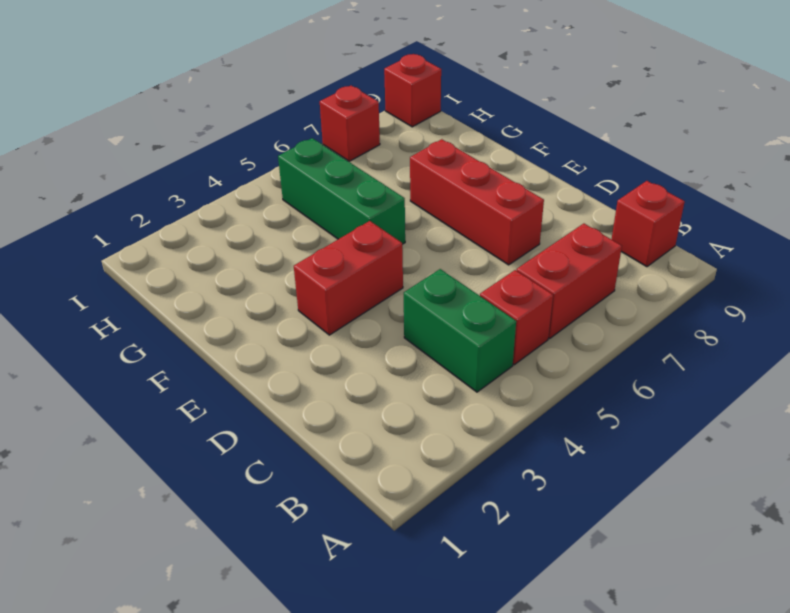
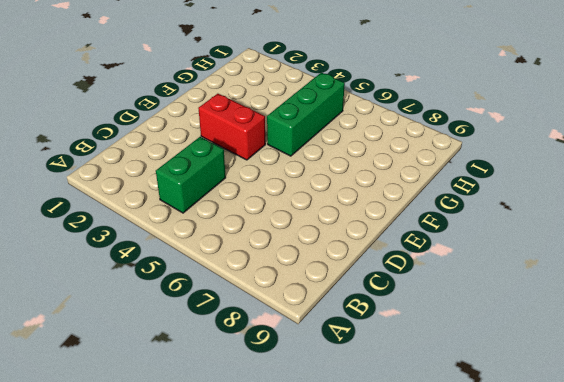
none -> red brick B5 level 1
none -> red brick B6:B7 level 1

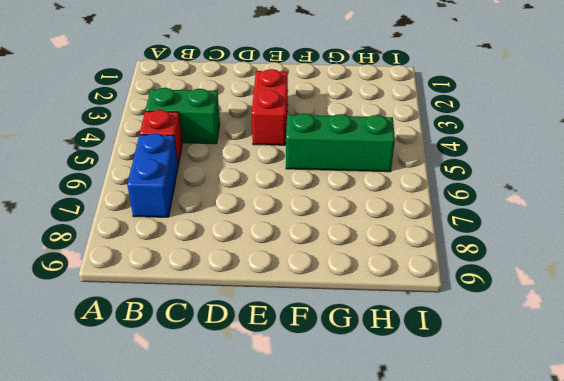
blue brick B6:B7 level 1 -> red brick B6:B7 level 1
none -> red brick B9 level 1
none -> red brick D7:F7 level 1

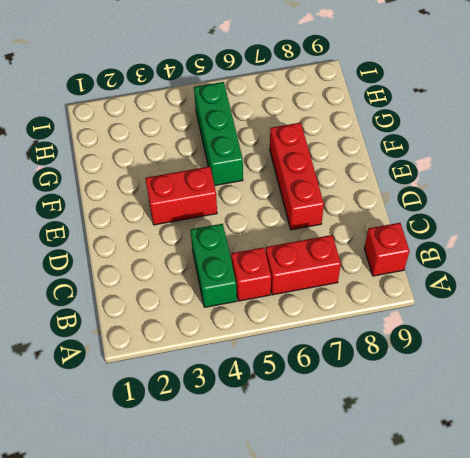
none -> red brick I7 level 1
none -> red brick I9 level 1

